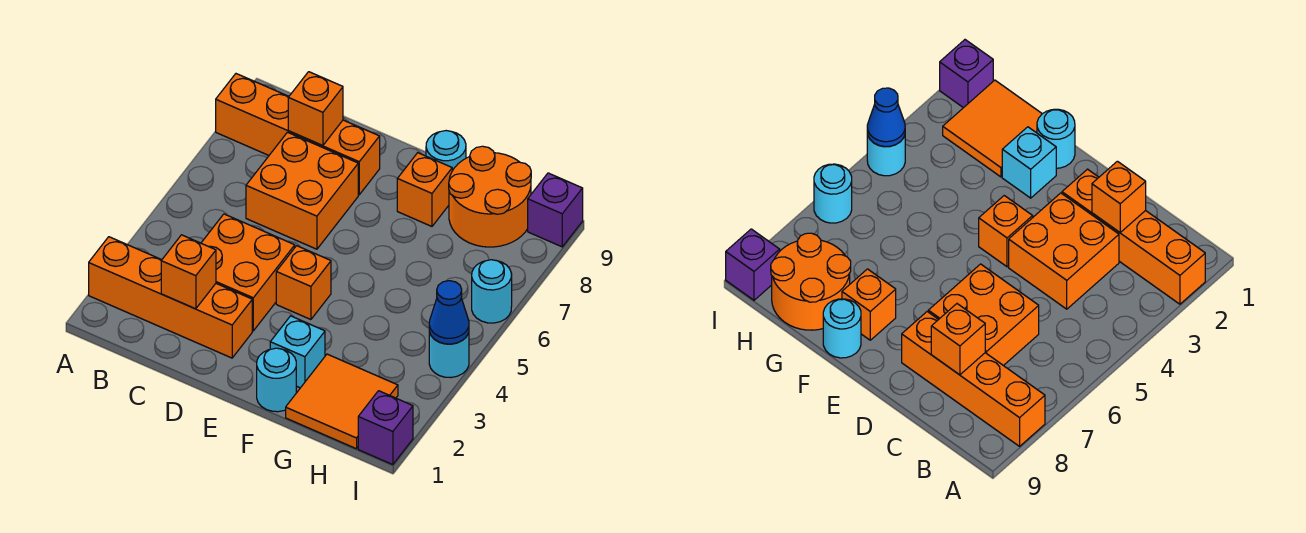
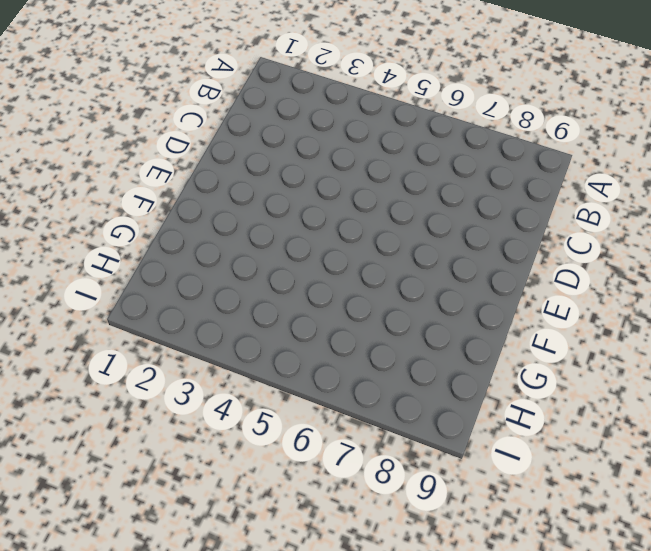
none -> orange brick A2:D2 level 1
none -> orange brick A8:D8 level 1
none -> orange brick C3:D4 level 1

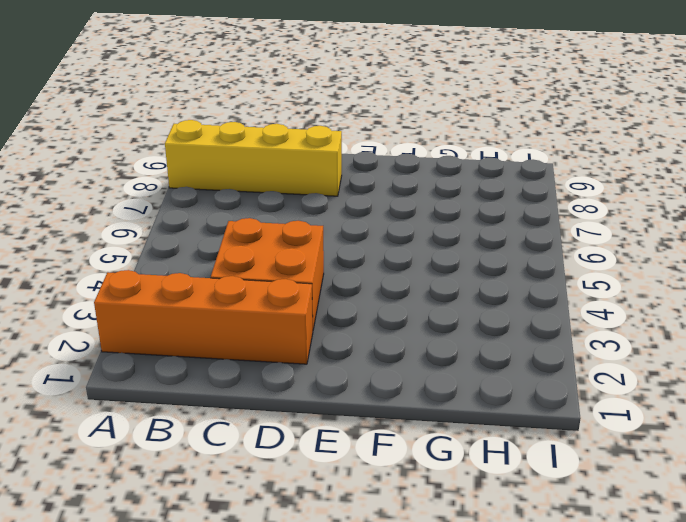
yellow brick A8:D8 level 1 -> orange brick A8:D8 level 1
none -> orange brick C6:D7 level 1
none -> orange brick E4 level 1
none -> cyan round brick F1 level 1

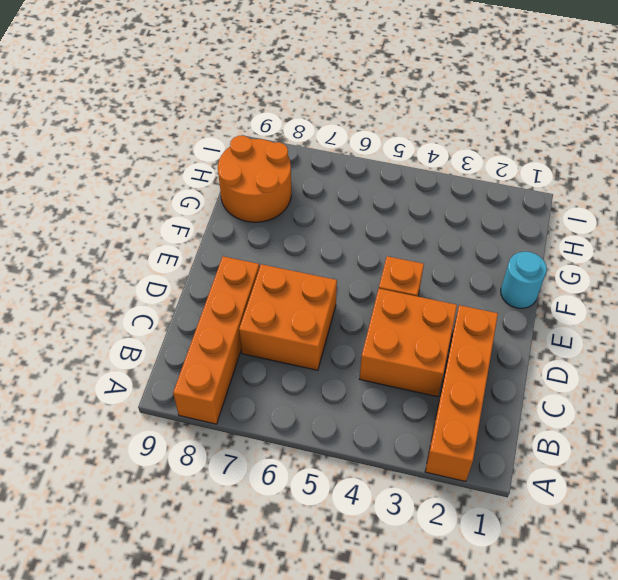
none -> cyan brick F2 level 1
none -> orange brick F8 level 1
none -> cyan round brick F9 level 1

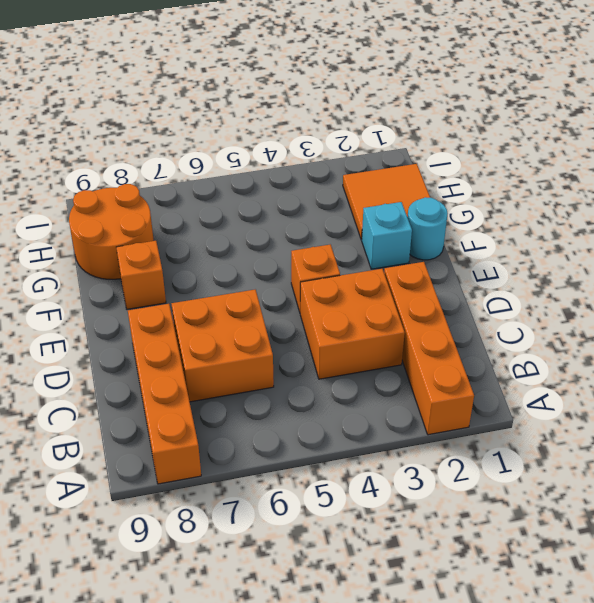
none -> cyan round brick F9 level 1
none -> purple brick I1 level 1
none -> cyan round brick I4 level 1

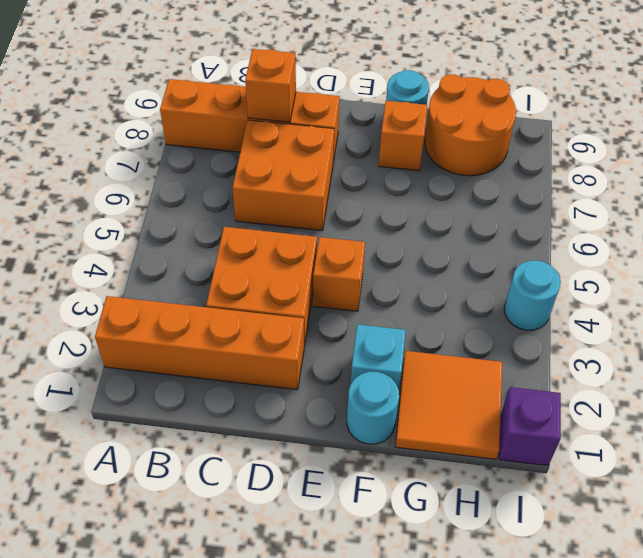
none -> cyan round brick I6 level 1
none -> purple brick I9 level 1
none -> orange brick C2 level 2

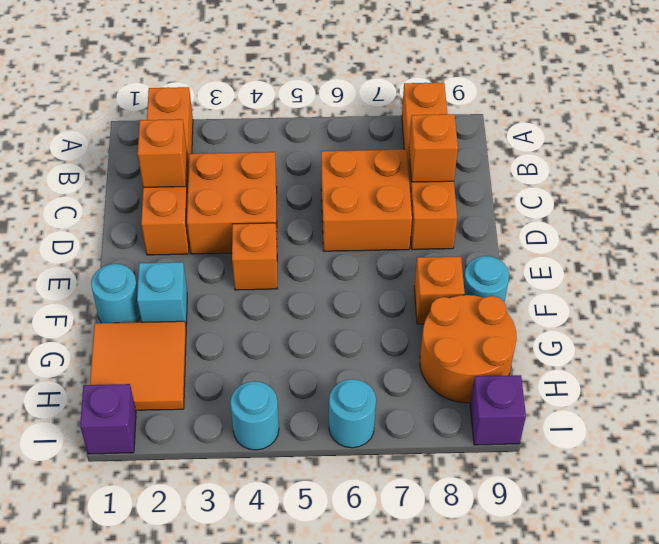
none -> blue cone I4 level 2

